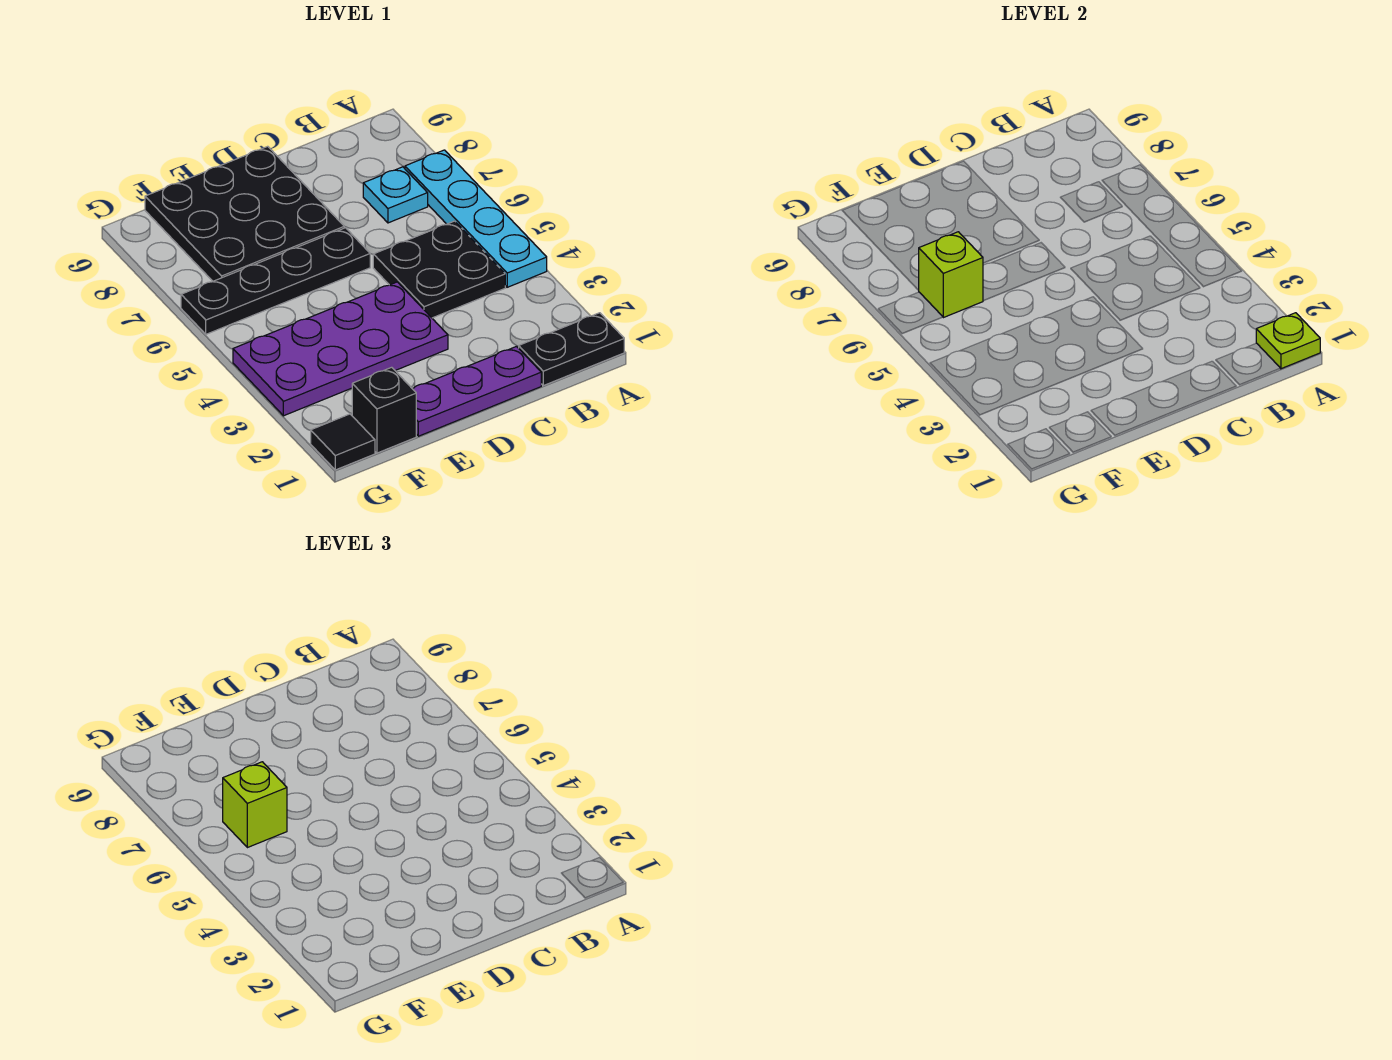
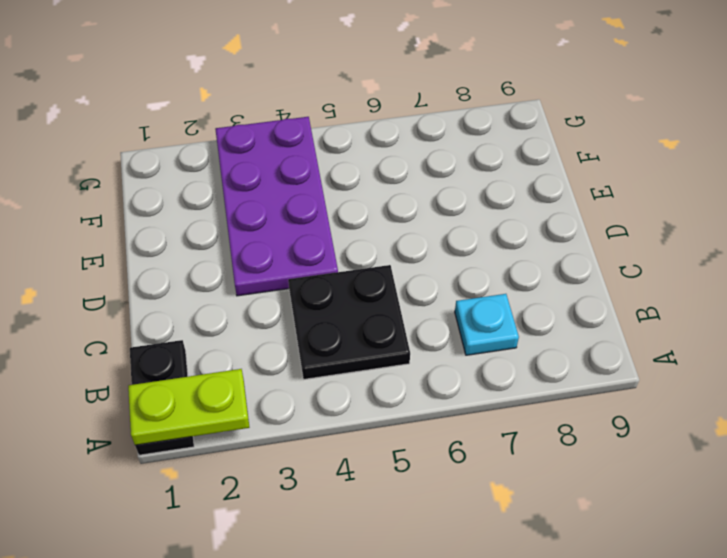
lime plate A1:A2 level 2 -> lime plate A1 level 2
none -> cyan plate A4:A7 level 1
none -> purple plate C1:E1 level 1
none -> black plate D6:G6 level 1

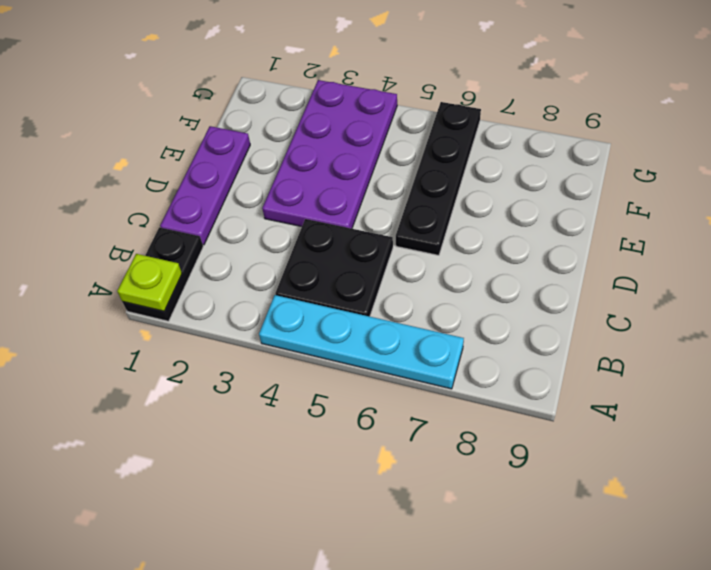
none -> cyan plate B7 level 1
none -> black plate D7:F9 level 1
none -> black brick F1 level 1

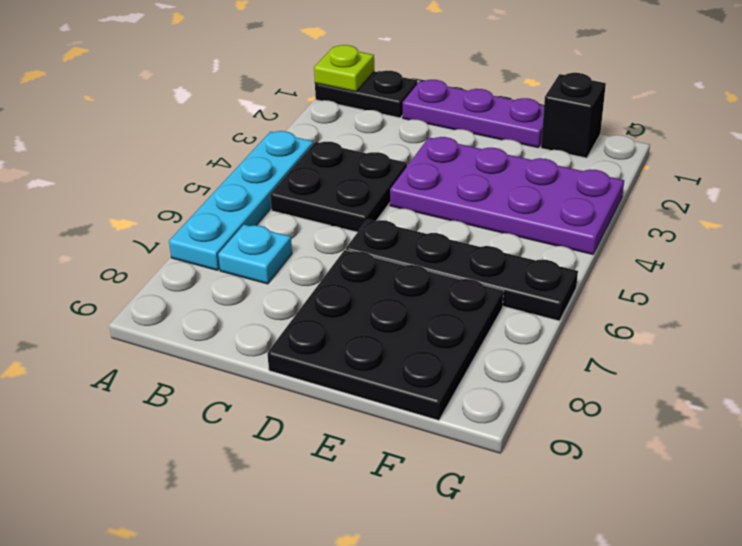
none -> black tile G1 level 1
none -> lime brick F6 level 2
none -> lime brick F6 level 3

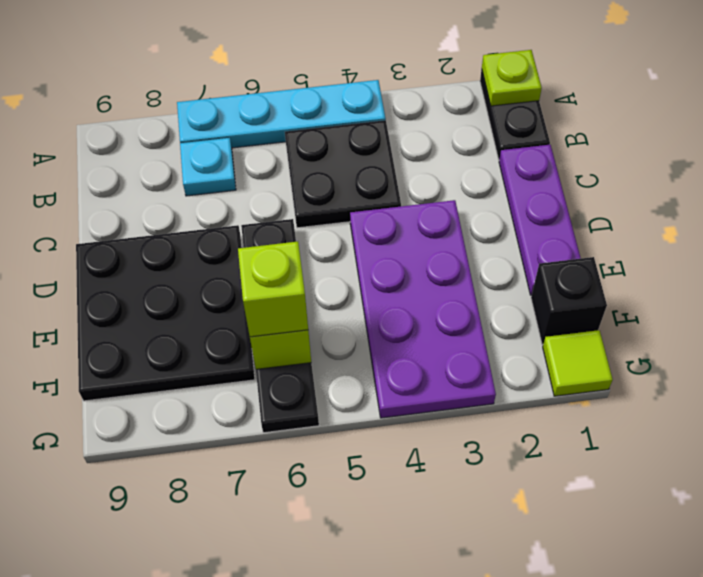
lime tile G1 level 1 -> black tile G1 level 1

